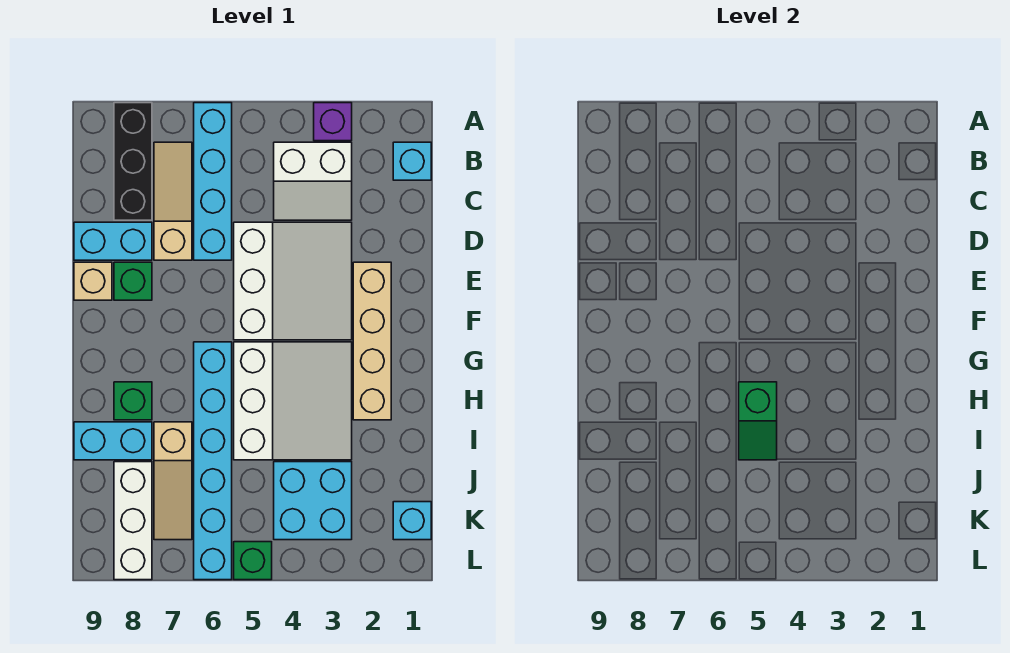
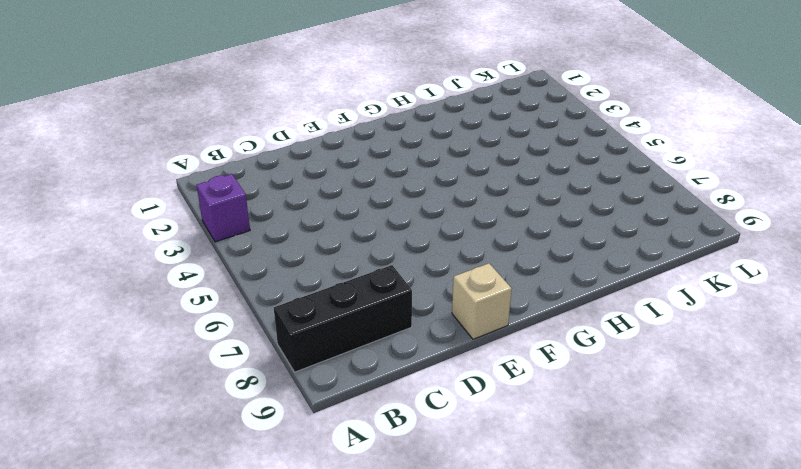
none -> cyan brick A6:D6 level 1
none -> cyan brick B1 level 1
none -> white slope B3:C4 level 1 top B

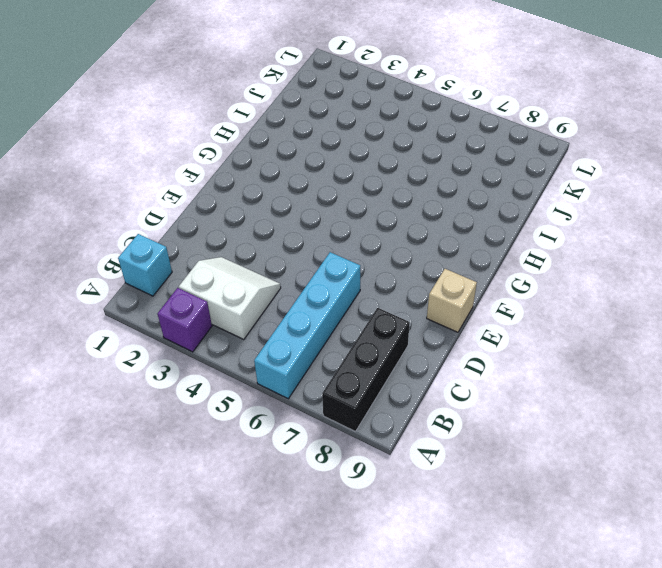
none -> tan slope B7:D7 level 1 top D
none -> white slope D3:F5 level 1 top 5
none -> cyan brick D8:D9 level 1

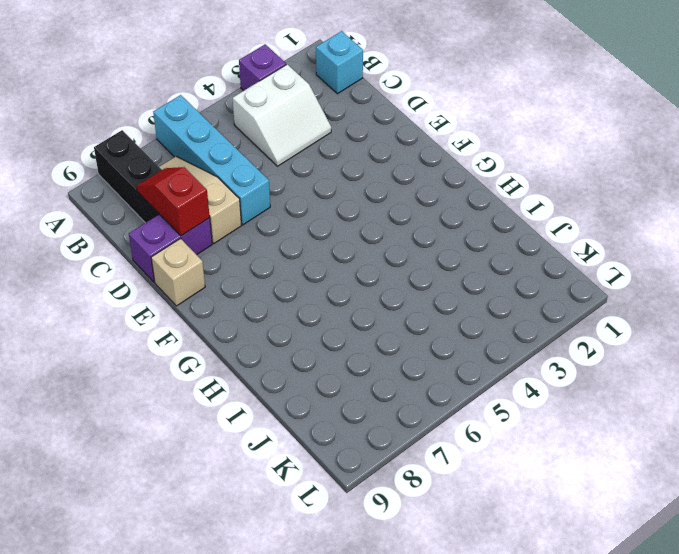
red slope C8:D8 level 2 top D -> none
purple brick D8:D9 level 1 -> cyan brick D8:D9 level 1
none -> white slope D3:F5 level 1 top 5
none -> tan brick E2:H2 level 1
none -> green brick E8 level 1

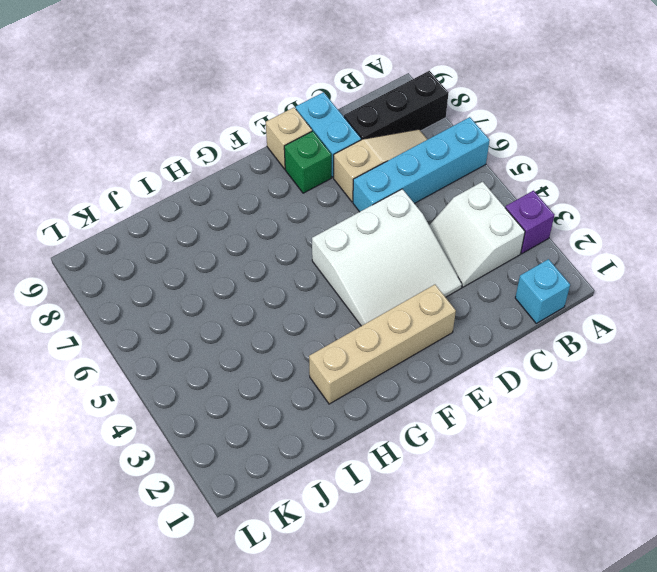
none -> white slope G3:I5 level 1 top 5
none -> cyan brick G6:L6 level 1
none -> green brick H8 level 1

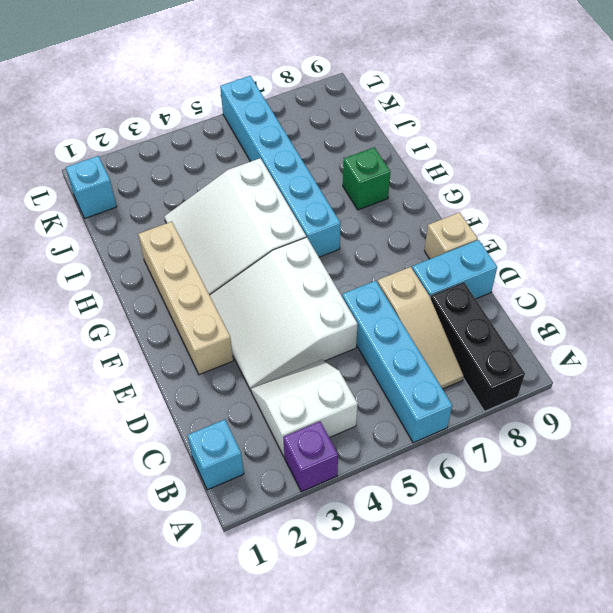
none -> green brick E8 level 1
none -> tan slope I7:K7 level 1 top I
none -> cyan brick I8:I9 level 1

